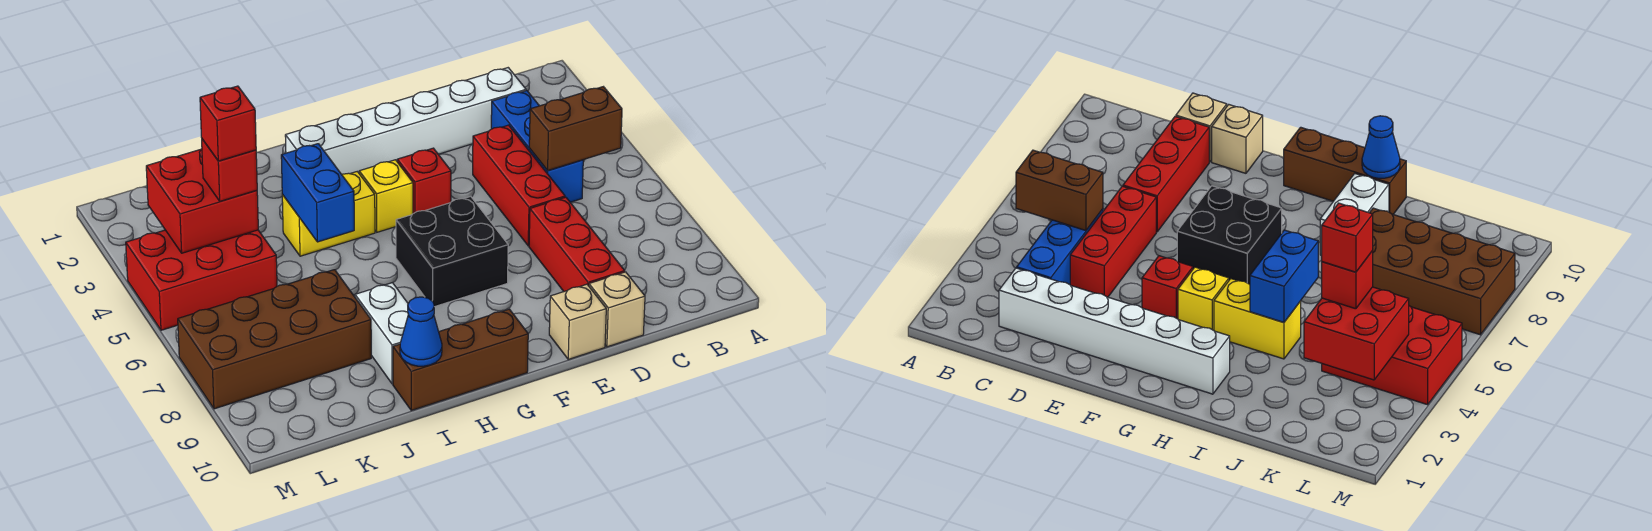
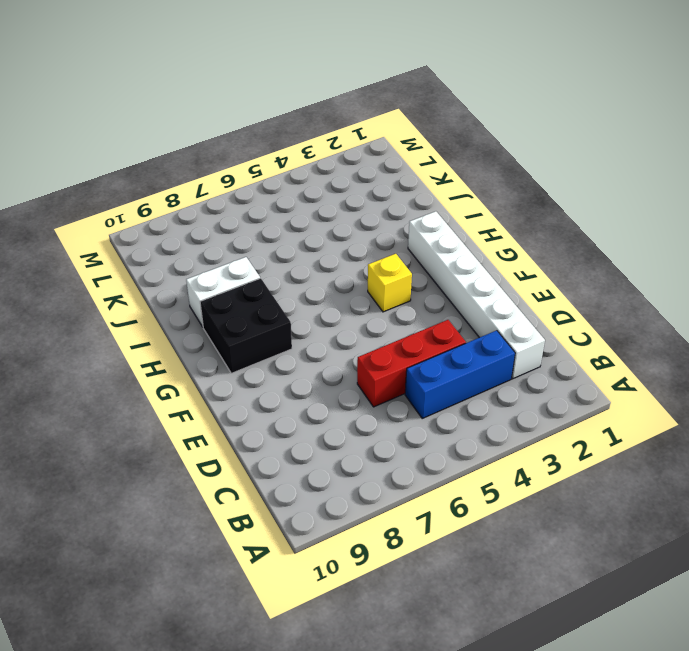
black brick G8:H9 level 1 -> black brick F6:G7 level 1
none -> red brick D7:D9 level 1
none -> tan brick D10 level 1
none -> tan brick E10 level 1

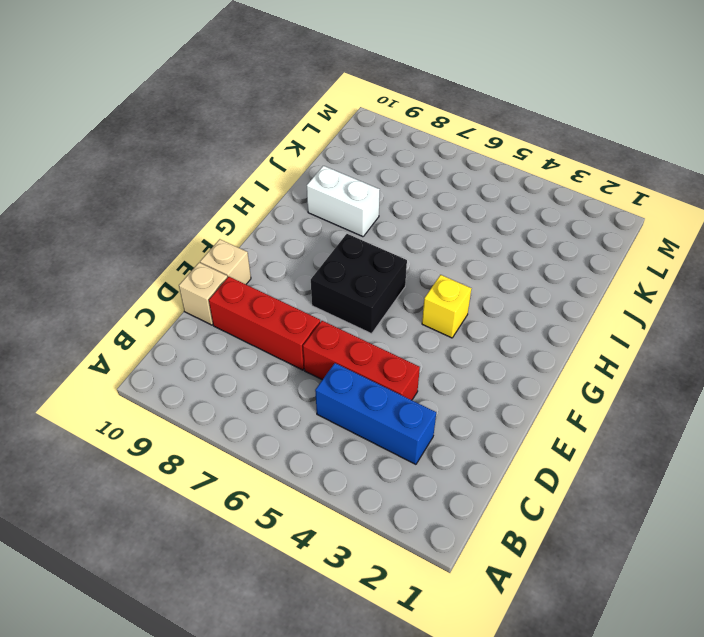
none -> white brick C2:H2 level 1
none -> red brick F4 level 1
none -> brown brick G10:I10 level 1

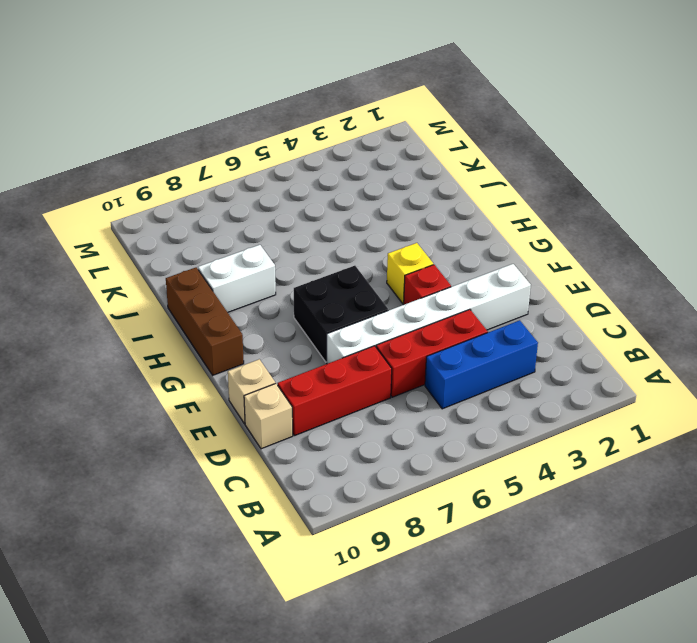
white brick E2:E7 level 1 -> white brick C2:H2 level 1
none -> yellow brick H4:I4 level 1
none -> brown brick J7:M8 level 1
none -> red brick K4:M5 level 1

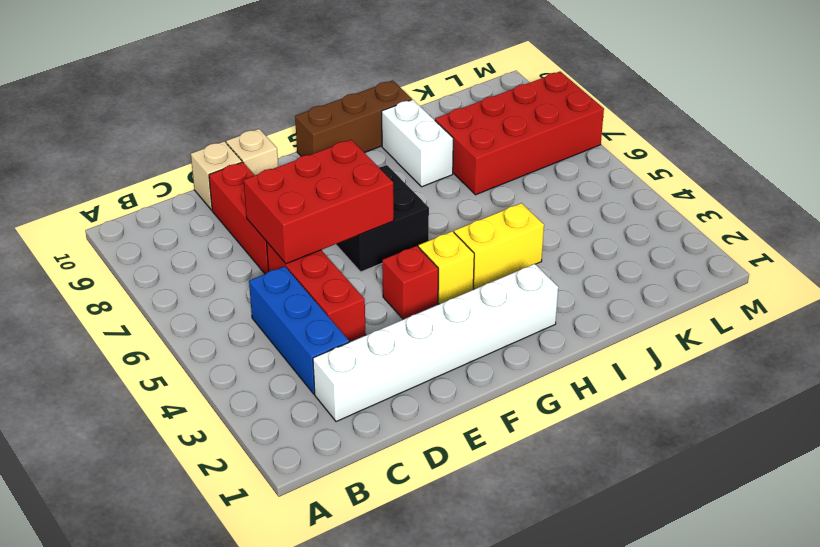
red brick D6:F7 level 2 -> red brick K4:M5 level 1
red brick J7:M8 level 1 -> brown brick J7:M8 level 1
none -> brown brick B5:C5 level 2
none -> blue brick I4:I5 level 2
none -> blue cone I10 level 2

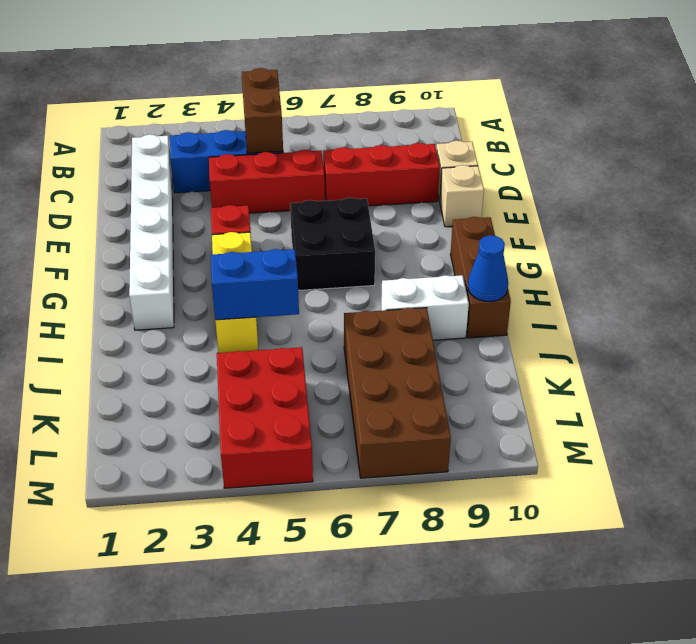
none -> red brick K3:L4 level 2
none -> red brick K4 level 3
none -> red brick K4 level 4

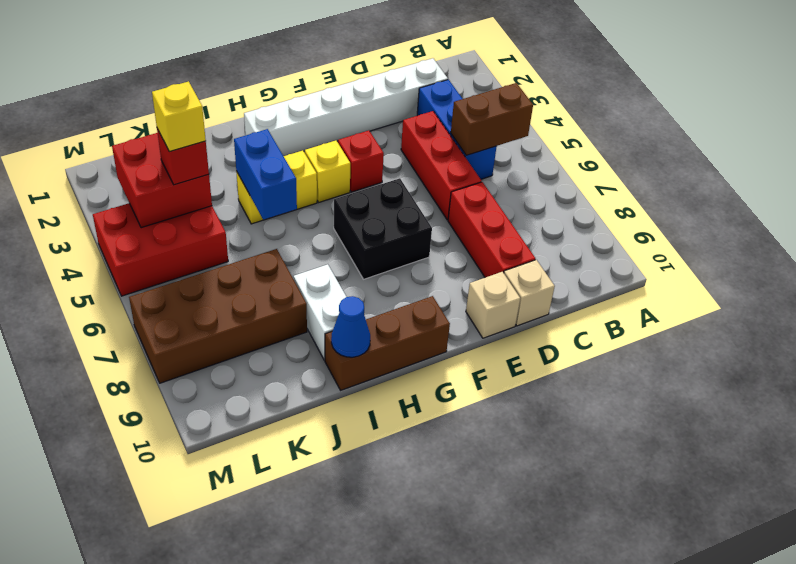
yellow brick K4 level 4 -> red brick K4 level 4

